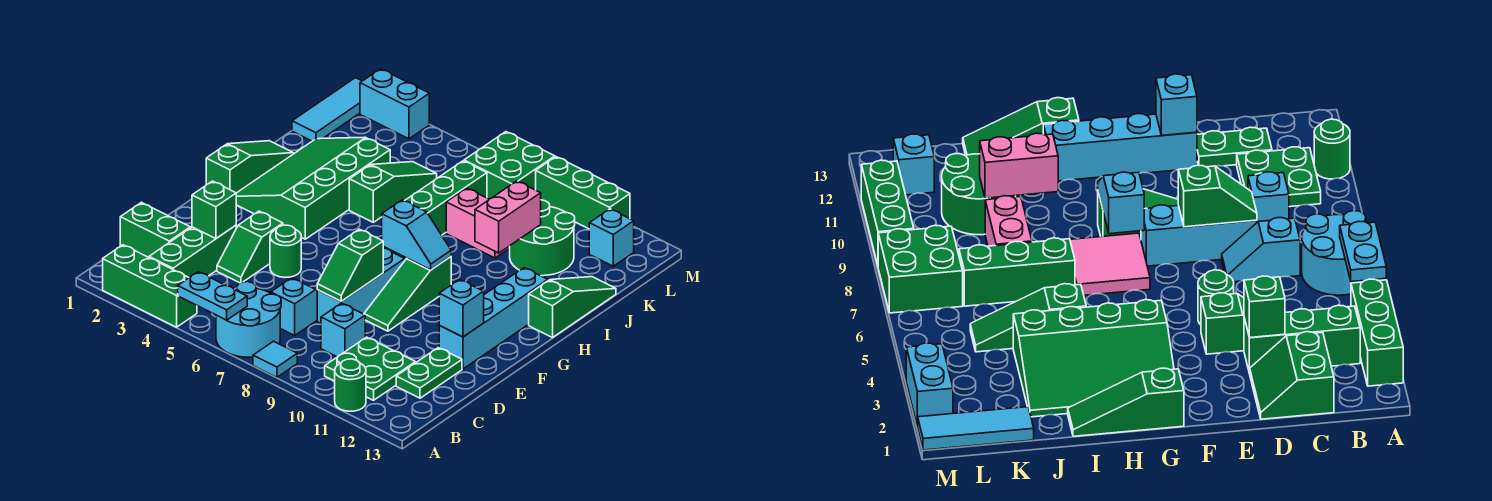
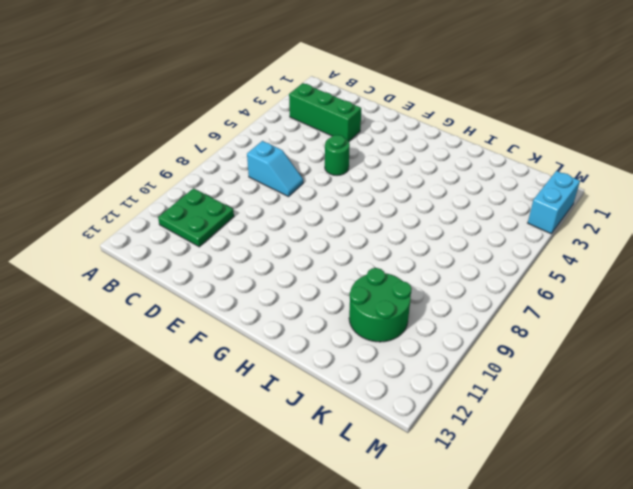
none -> green brick A2:A4 level 1
none -> cyan round brick A6:B7 level 1
none -> cyan tile A8 level 1
none -> green round brick A11 level 1

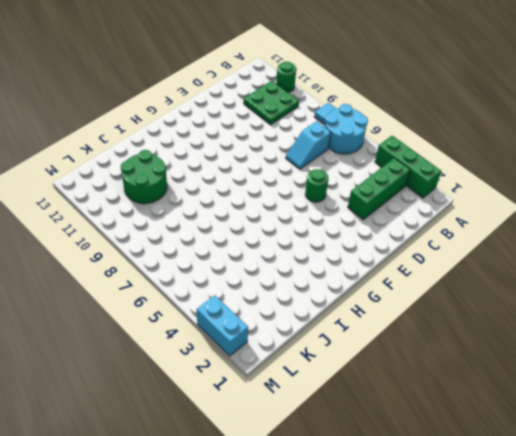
none -> green slope C1:D2 level 1 top C
none -> cyan brick C9 level 1
none -> green plate C12:D12 level 1
none -> green slope D4:E4 level 1 top E

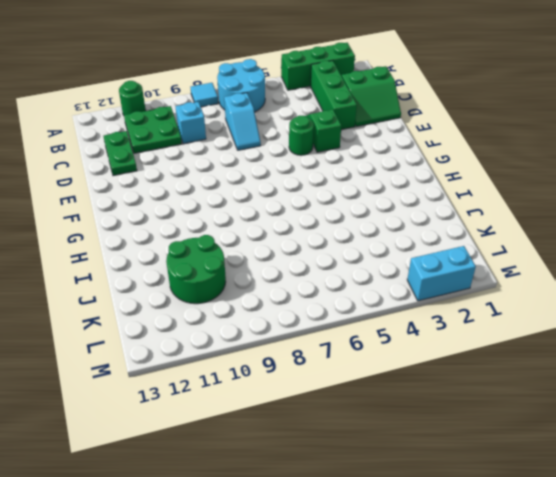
none -> cyan brick D8:F8 level 1
none -> green slope E9:G9 level 1 top G
none -> cyan brick E12:H12 level 1
none -> green slope G1:I1 level 1 top G

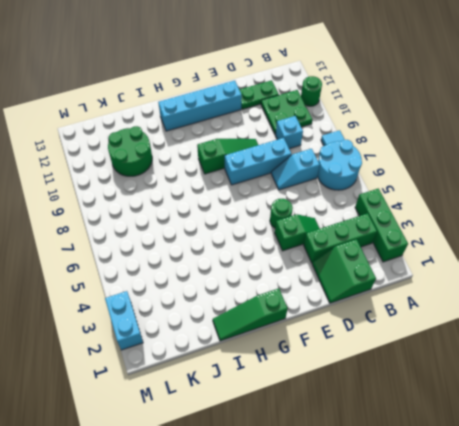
none -> green slope G2:J4 level 1 top 4
none -> pink tile G7:H8 level 1
none -> green slope H13:J13 level 1 top H
none -> green slope I5:K5 level 1 top I

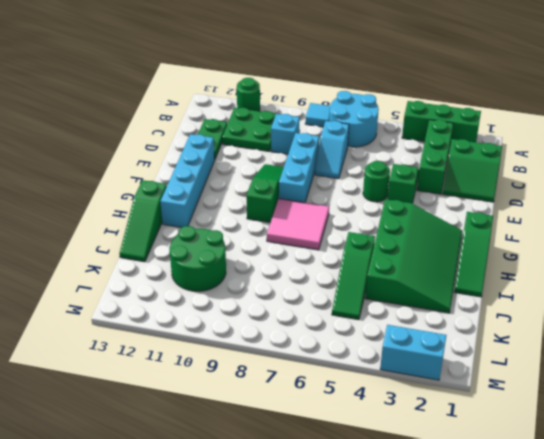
none -> green brick I7:K7 level 1
none -> pink brick J8:J9 level 1
none -> cyan tile K1:M1 level 1
none -> green brick L7:M8 level 1

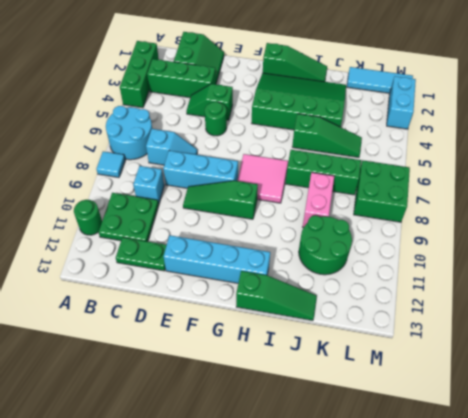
none -> cyan brick L12 level 1
none -> green brick M9:M11 level 1
none -> cyan plate A5:A6 level 2
none -> green brick D3 level 2

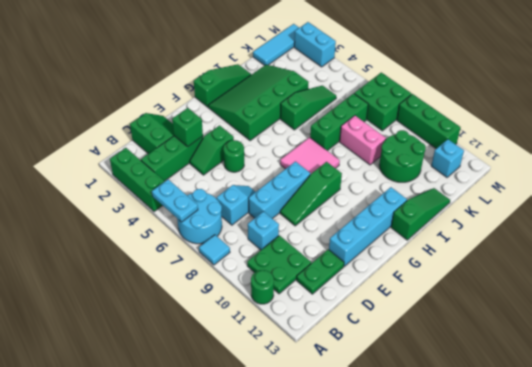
none -> green slope D8:E8 level 2 top E
none -> cyan brick E12 level 2
none -> cyan slope G8:G9 level 2 top 8
none -> pink brick I10:J10 level 2

